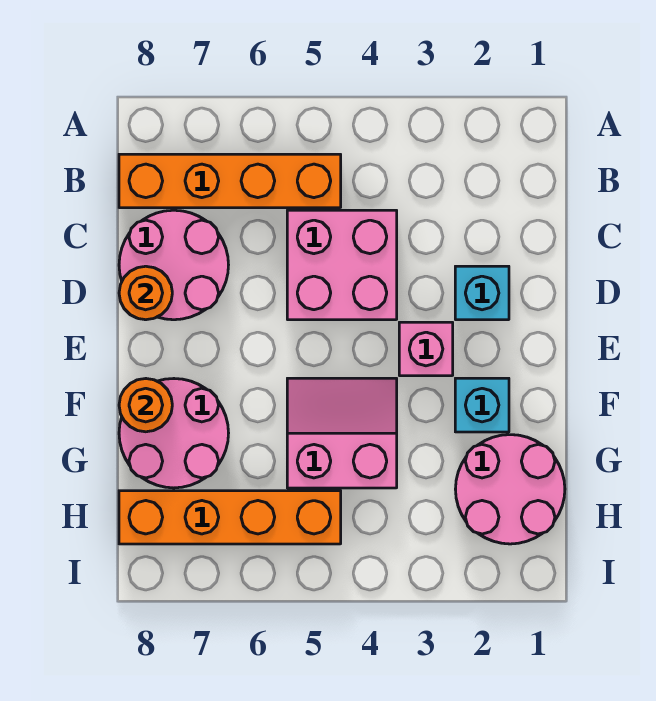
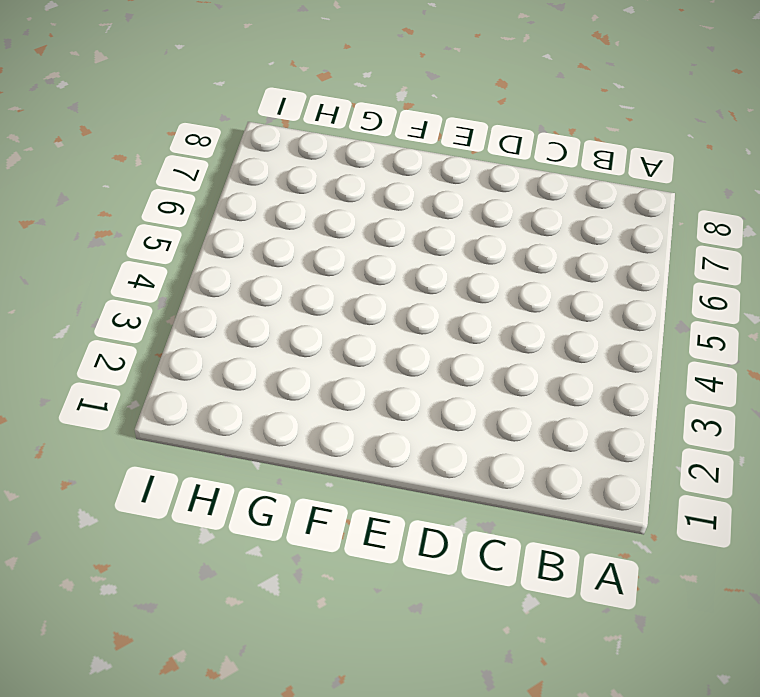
none -> orange brick B5:B8 level 1
none -> pink brick C4:D5 level 1
none -> pink round brick C7:D8 level 1

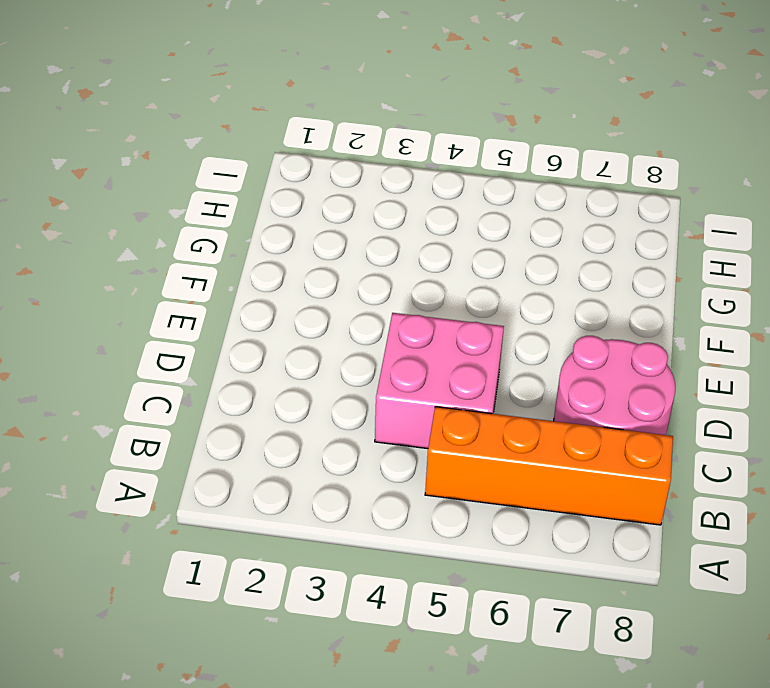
none -> cyan brick D2 level 1
none -> pink brick E3 level 1
none -> cyan brick F2 level 1

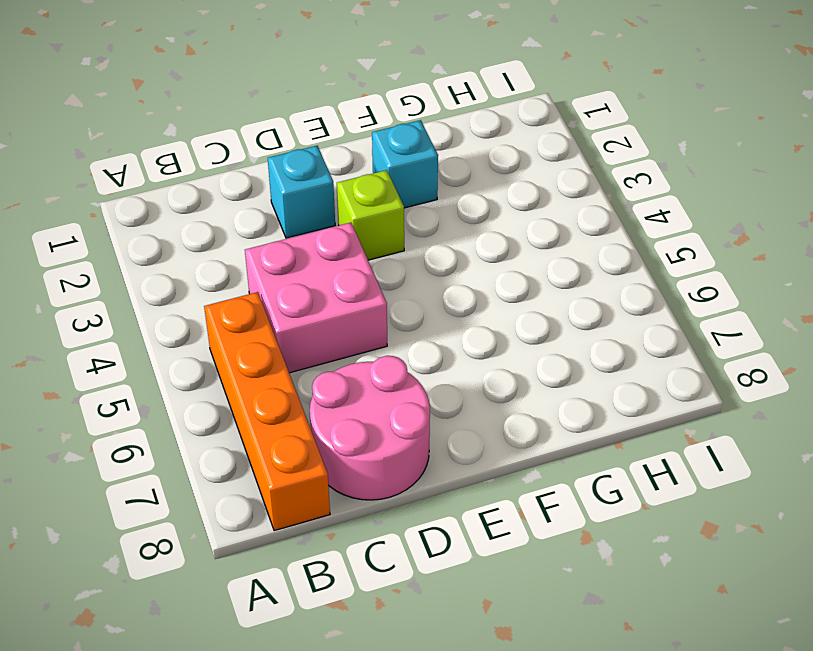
lime brick E3 level 1 -> pink brick E3 level 1
none -> pink slope F4:G5 level 1 top G
none -> pink round brick F7:G8 level 1
none -> pink round brick G1:H2 level 1

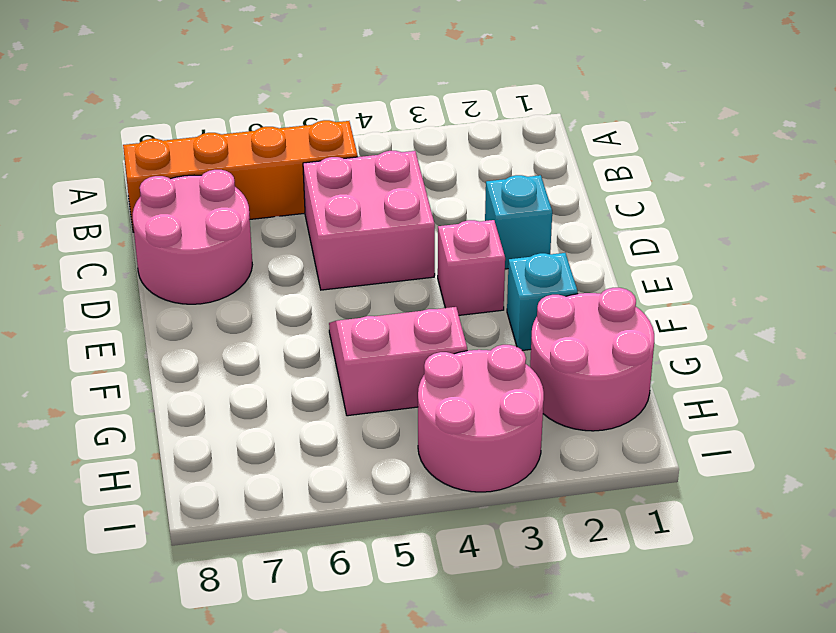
pink round brick H3:I4 level 1 -> pink round brick F7:G8 level 1
none -> orange brick H5:H8 level 1
none -> orange round brick D8 level 2
none -> orange round brick F8 level 2

